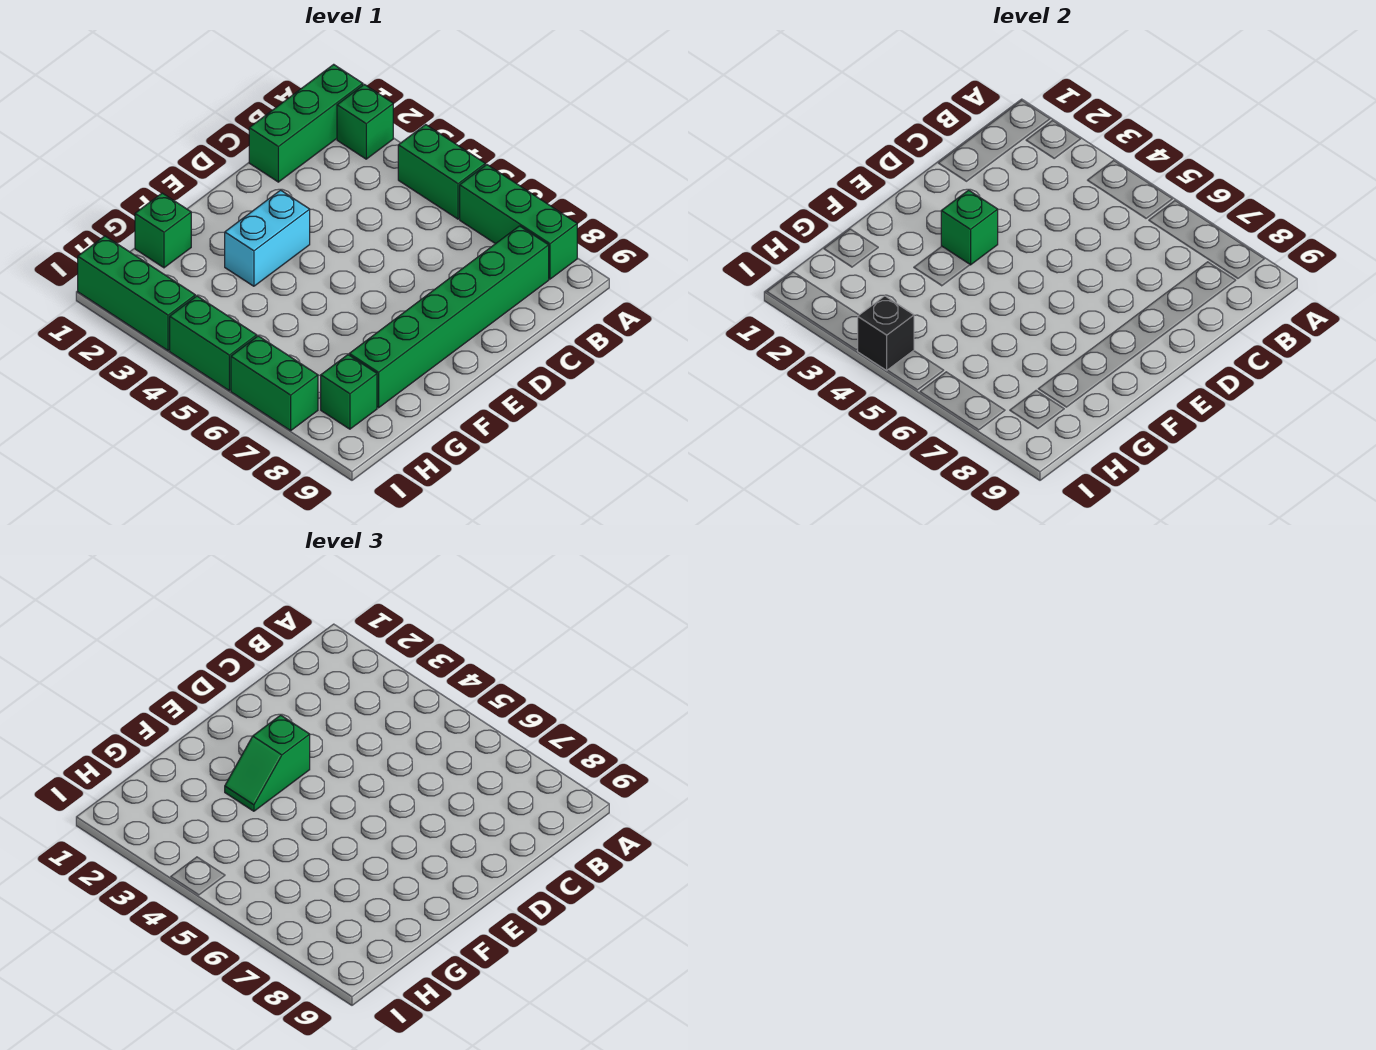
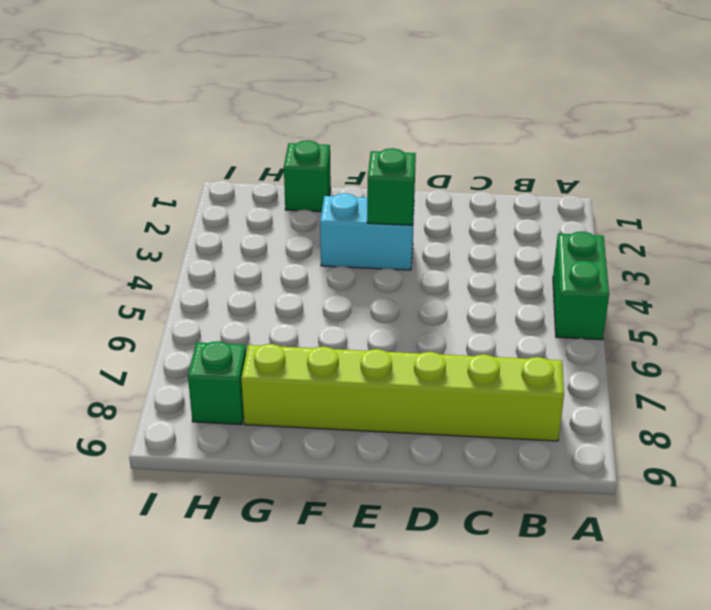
lime brick B8:G8 level 1 -> green brick B8:G8 level 1
none -> green brick A1:C1 level 1
none -> green brick A2 level 1
none -> green brick A6:A8 level 1

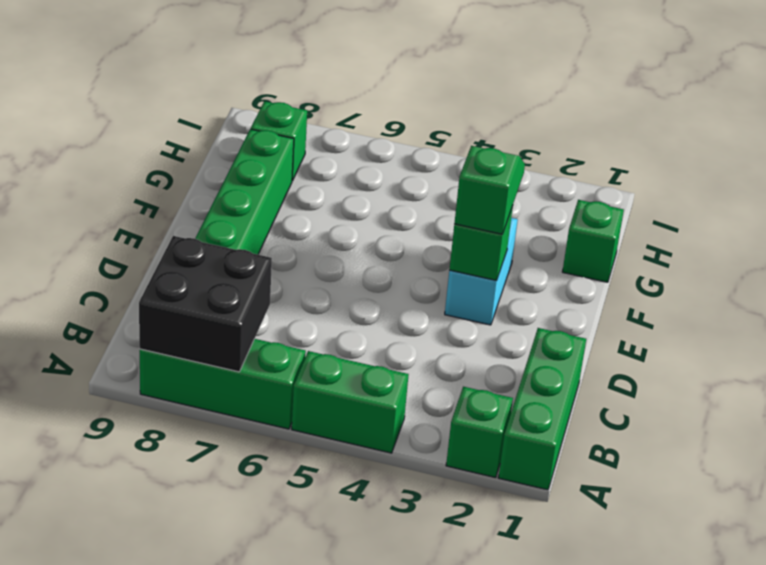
black brick A7:B8 level 2 -> none
none -> green brick I1:I3 level 1
none -> green brick I4:I5 level 1
none -> green brick I6:I7 level 1

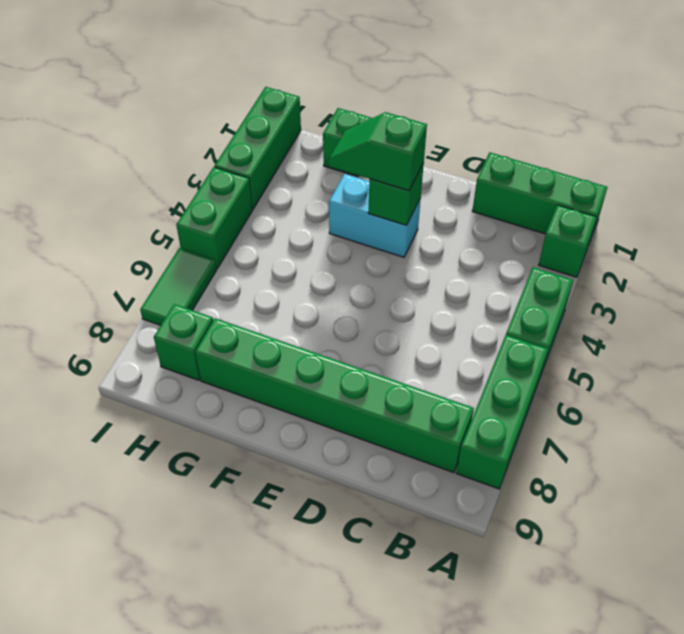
green tile I6:I7 level 1 -> green brick I6:I7 level 1
none -> black brick I4 level 2

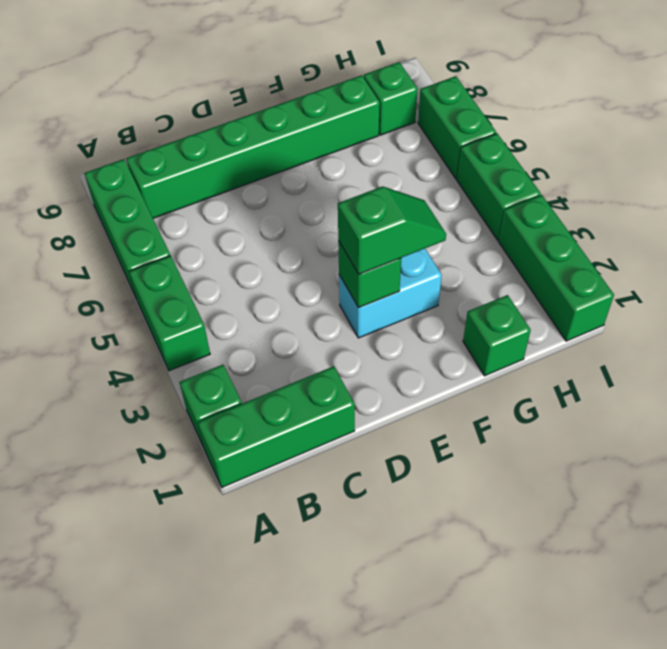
none -> black brick I4 level 2

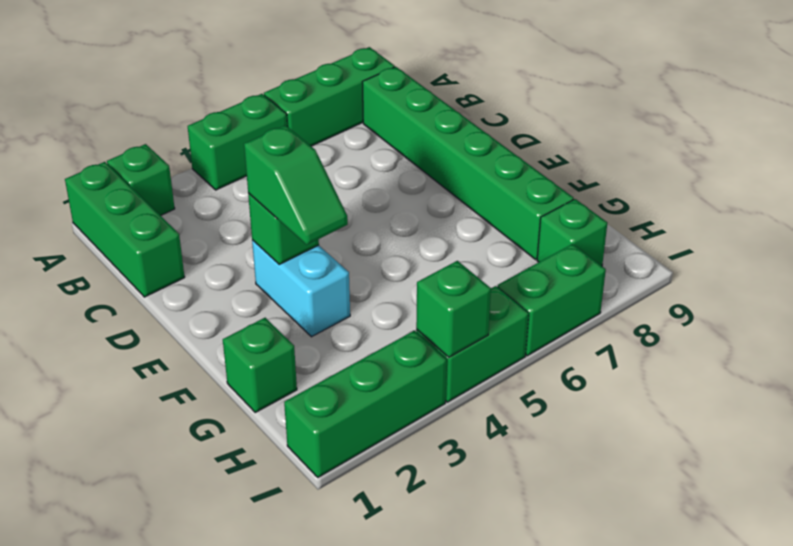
green brick I4 level 2 -> black brick I4 level 2

